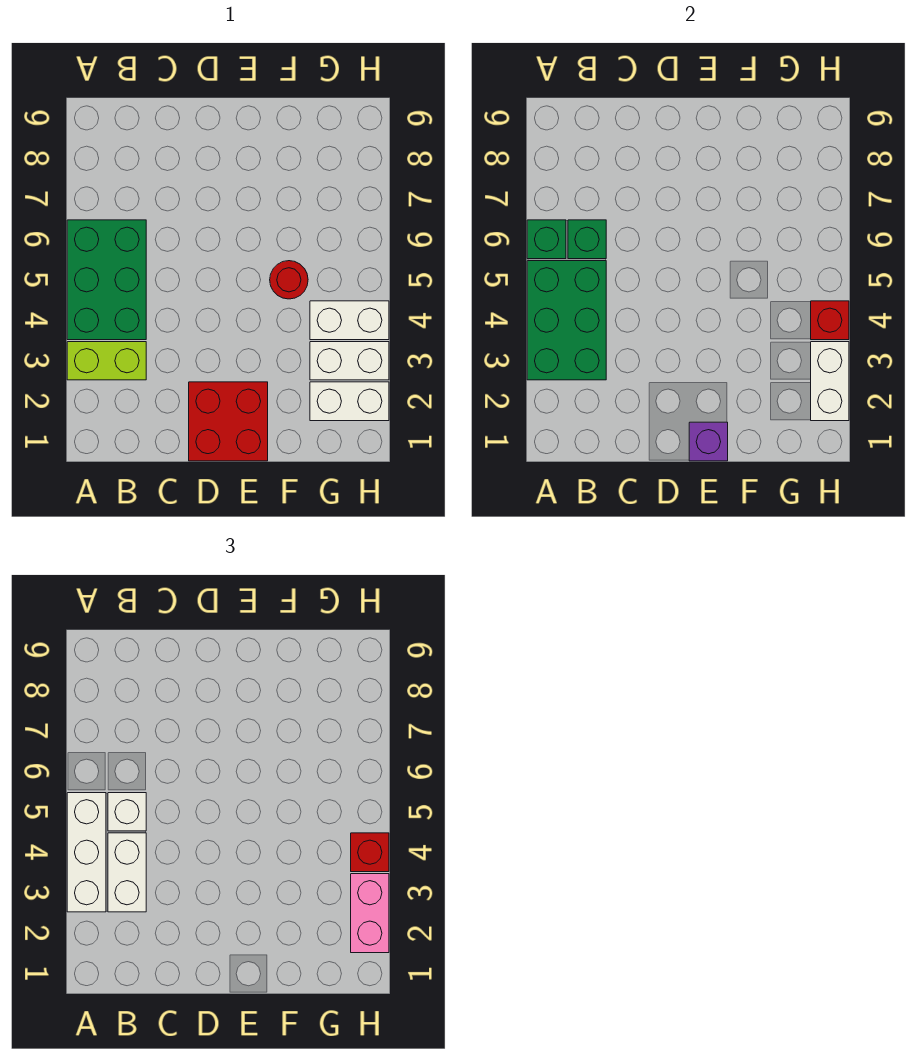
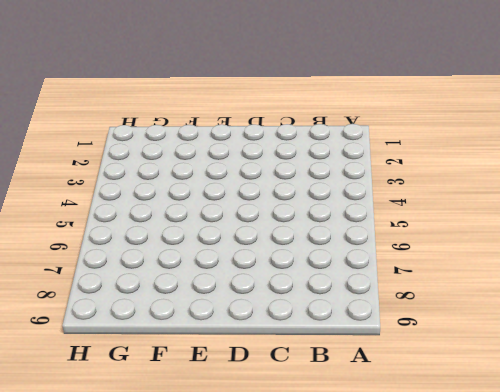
none -> lime brick A3:B3 level 1
none -> green brick A4:B6 level 1
none -> red brick D1:E2 level 1

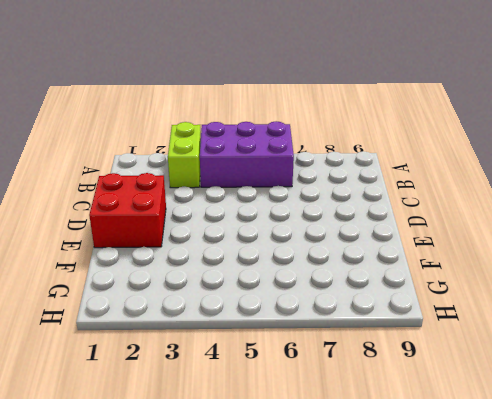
purple brick A4:B6 level 1 -> green brick A4:B6 level 1
none -> red round brick F5 level 1
none -> white brick G2:H2 level 1
none -> white brick G3:H3 level 1

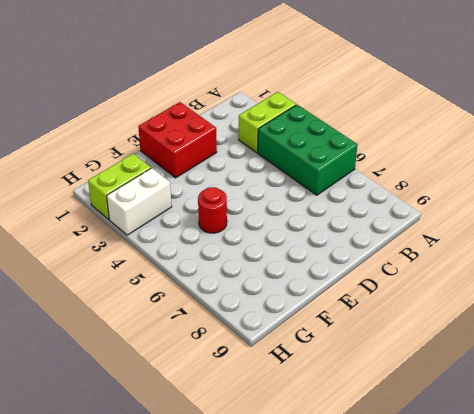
lime brick G2:H2 level 1 -> white brick G2:H2 level 1
none -> white brick G4:H4 level 1
none -> green brick A3:B5 level 2
none -> green brick A6 level 2

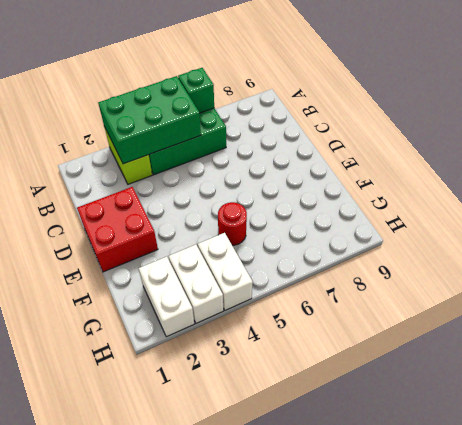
none -> green brick B6 level 2
none -> purple brick E1 level 2
none -> white brick H2:H3 level 2

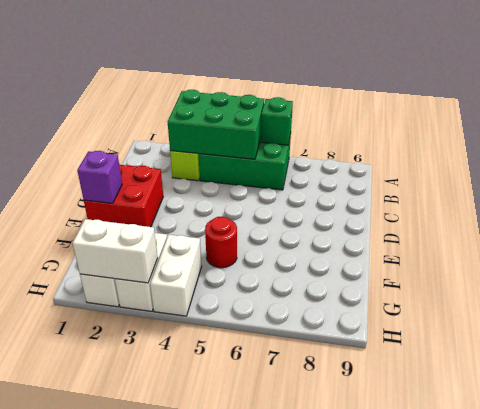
none -> green brick B6 level 2
none -> red brick H4 level 2
none -> white brick A3:A5 level 3

